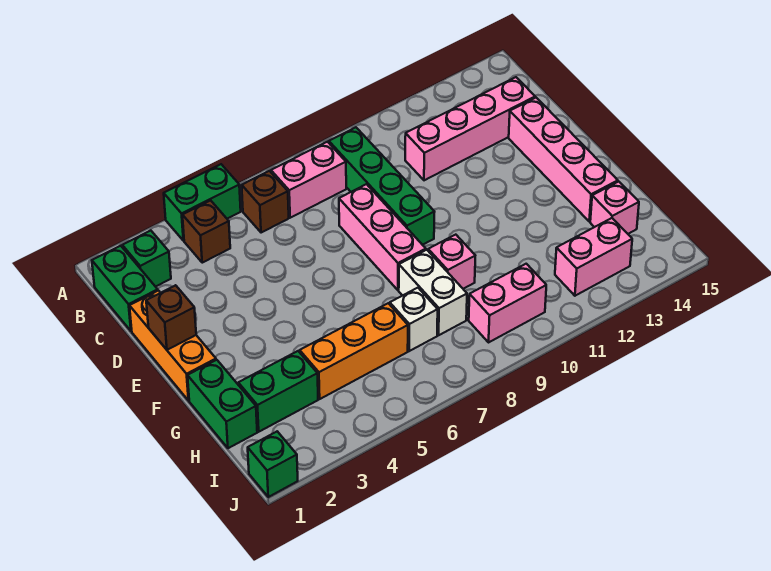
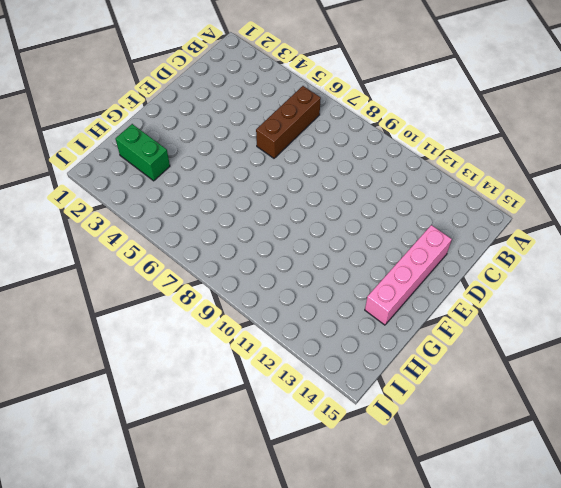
brown brick B6:D6 level 1 -> brown brick B6 level 1
none -> green brick A4:A5 level 1
none -> green brick B1:C1 level 1
none -> green brick B2 level 1

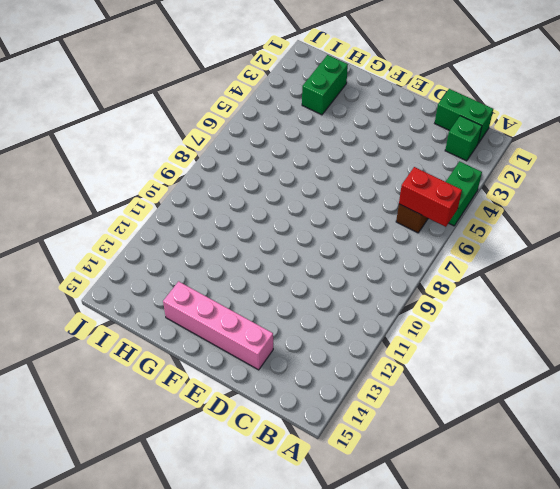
red brick A6:B6 level 2 -> none
none -> brown brick B4 level 1
none -> pink brick B7:B8 level 1
none -> green brick B9:E9 level 1

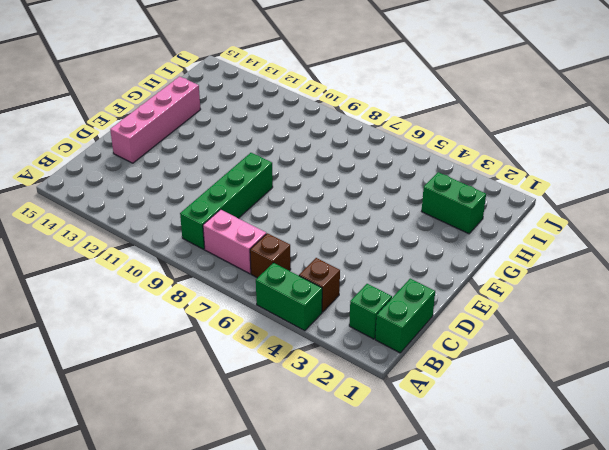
none -> pink brick C11:C14 level 1
none -> orange brick D1:F1 level 1
none -> pink brick D8:F8 level 1

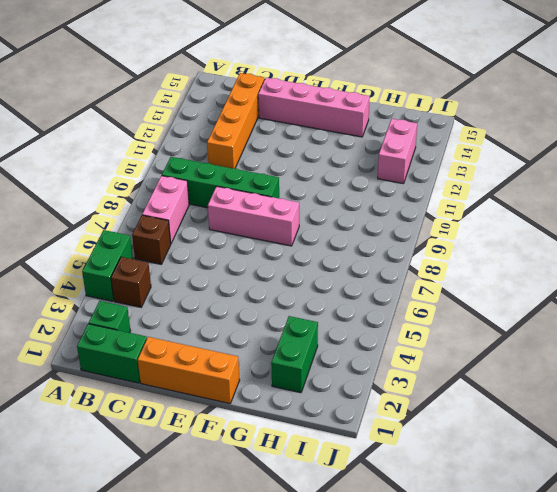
orange brick C11:C14 level 1 -> pink brick C11:C14 level 1
none -> green brick G1:H1 level 1
none -> white brick G8:H8 level 1
none -> pink brick G9 level 1

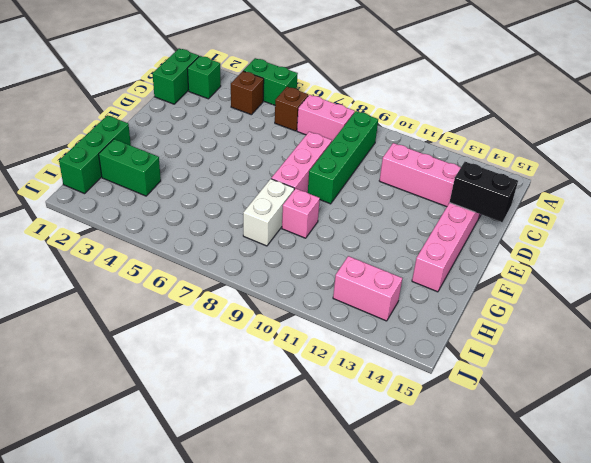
black brick D14:D15 level 2 -> none
green brick G1:I1 level 1 -> green brick G1:H1 level 1
none -> orange brick D1:F1 level 1
none -> orange brick H4:H6 level 1
none -> white brick H7 level 1

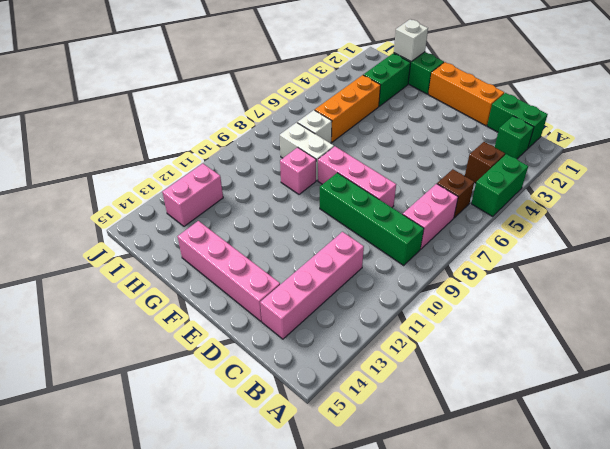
white brick H1 level 2 -> none
none -> pink brick H14 level 1
none -> pink brick I9:I10 level 1
none -> green brick J1 level 1

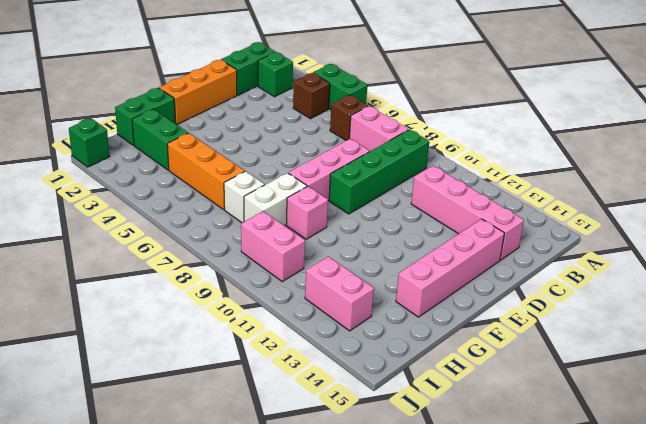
none -> pink brick H14 level 1
none -> brown brick E1 level 2

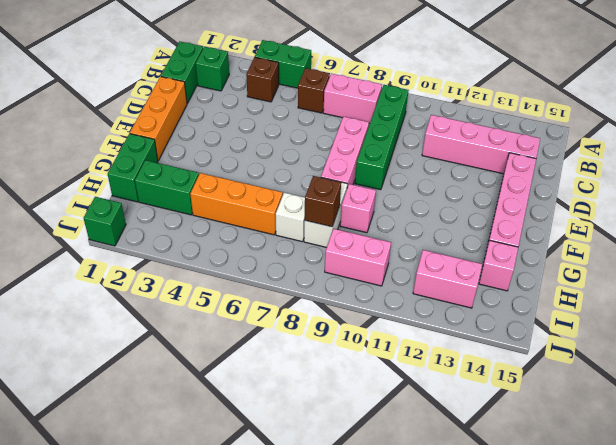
brown brick H8 level 2 -> brown brick E1 level 2

